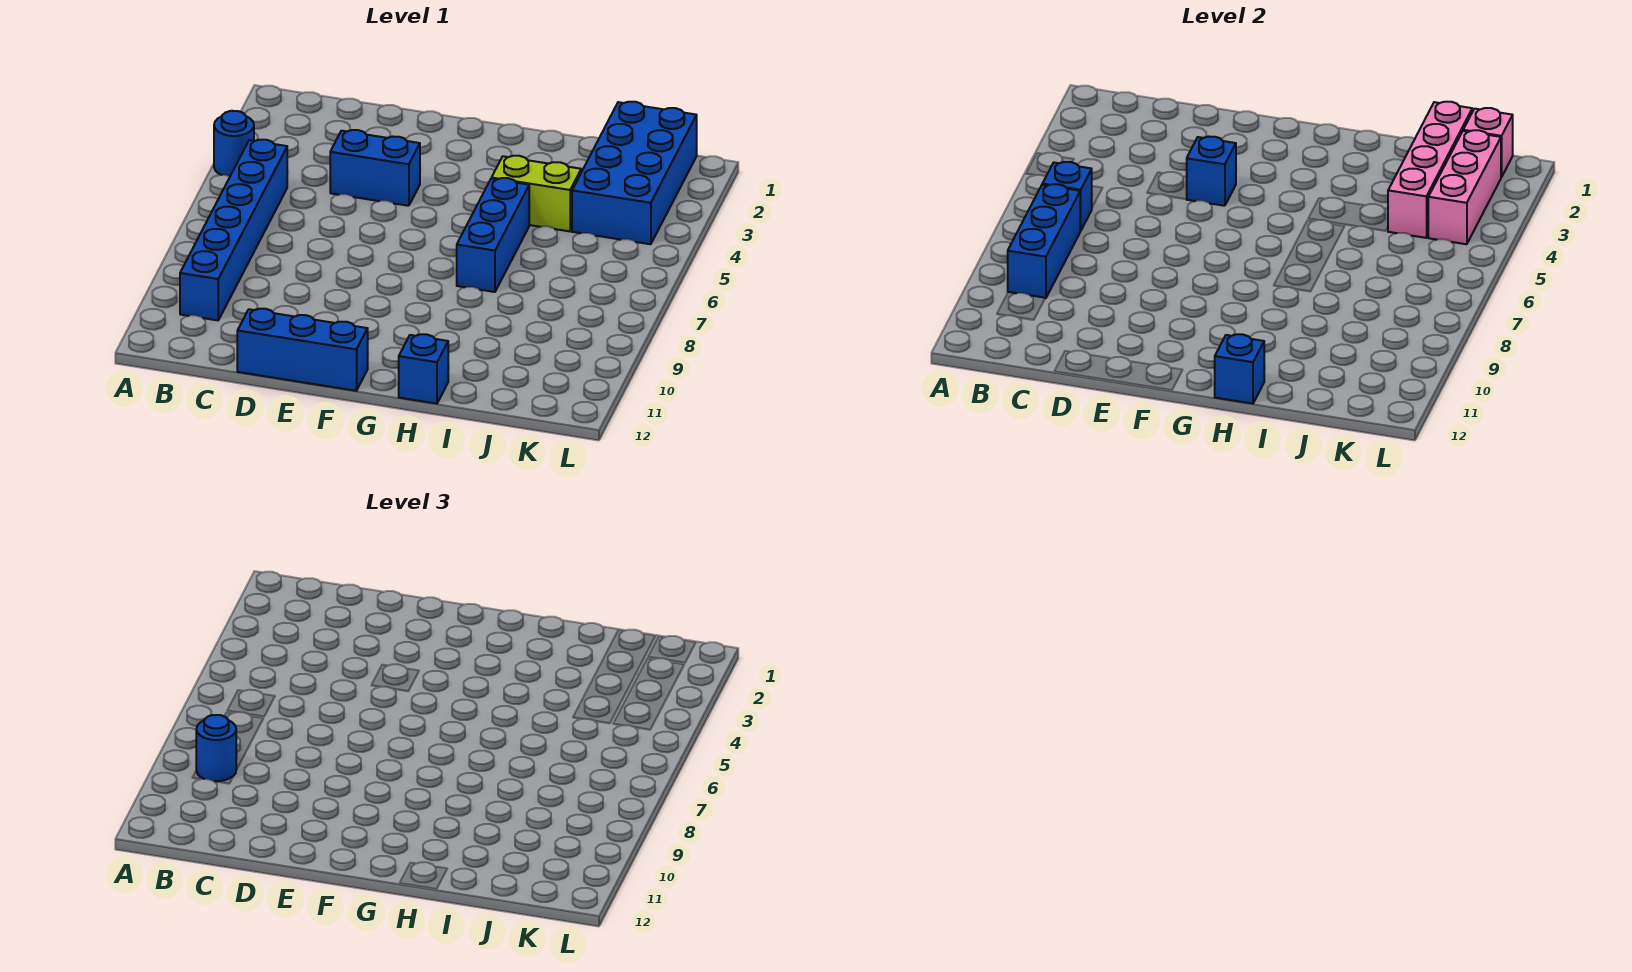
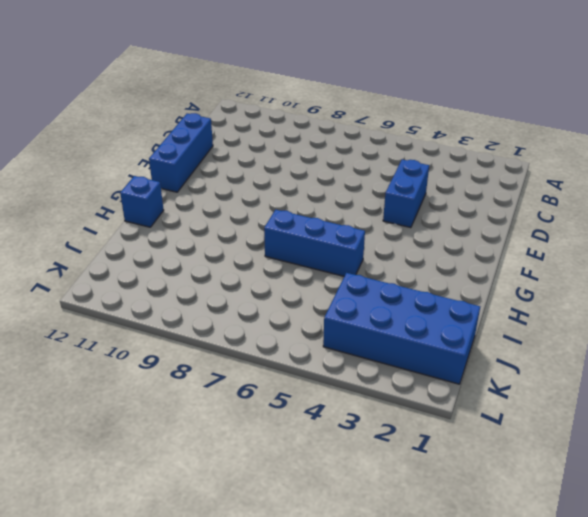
none -> blue round brick A4 level 1
none -> blue brick B5:B10 level 1
none -> lime brick H4:I4 level 1

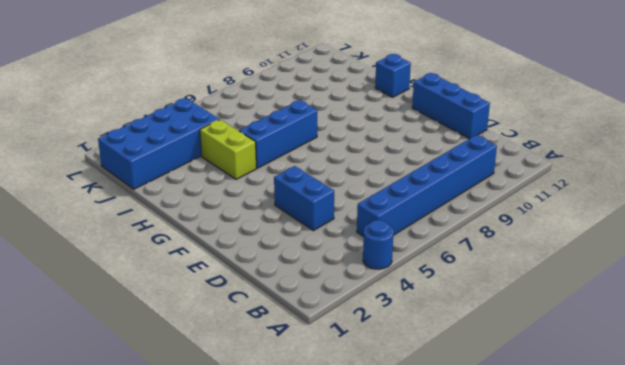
none -> blue brick B6 level 2
none -> blue brick B7:B9 level 2
none -> blue brick E4 level 2

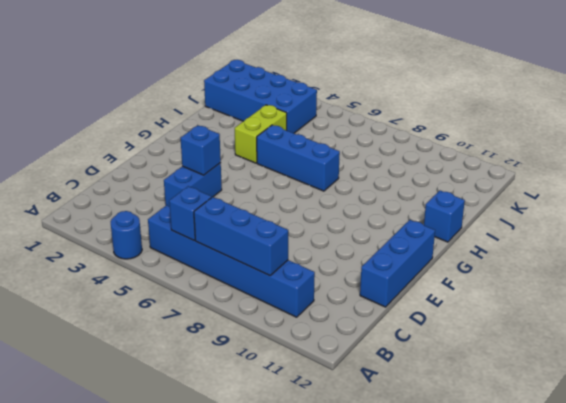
none -> blue brick H12 level 2
none -> pink brick J1:J4 level 2
none -> pink brick K1 level 2

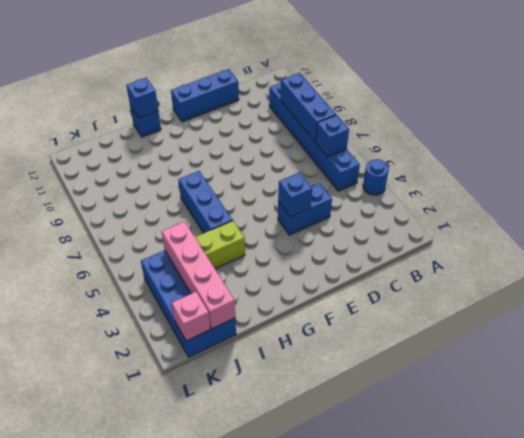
none -> pink brick K2:K4 level 2
none -> blue round brick B9 level 3

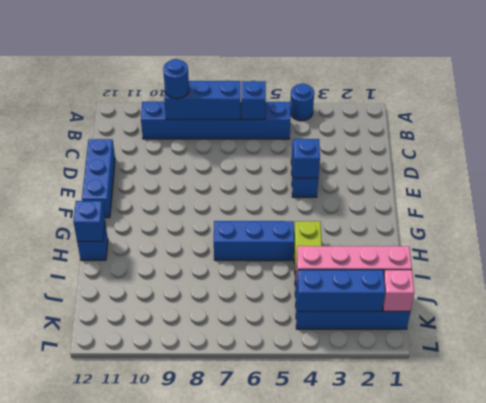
blue brick K2:K4 level 2 -> pink brick K2:K4 level 2

